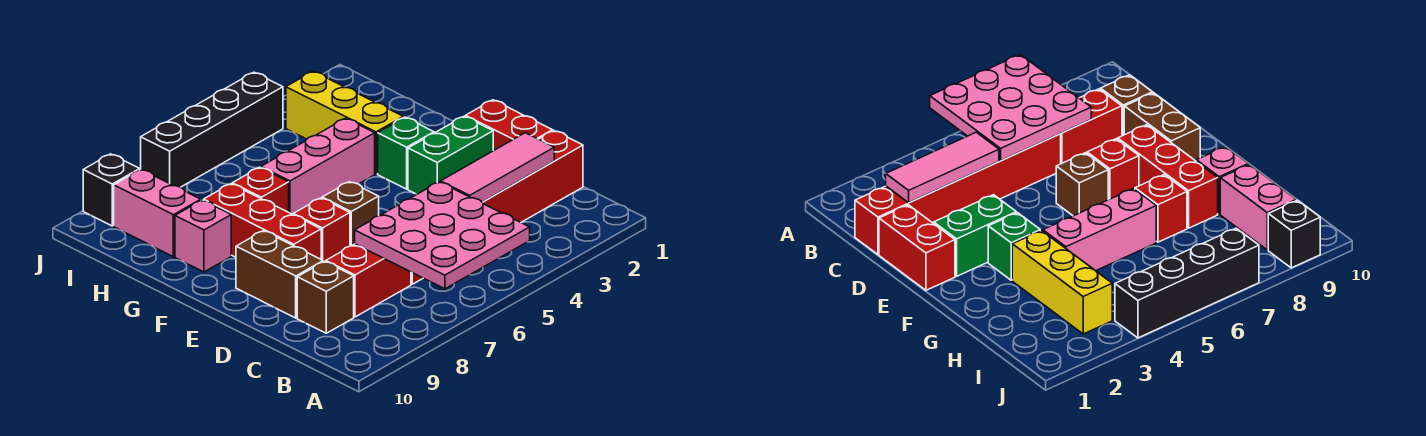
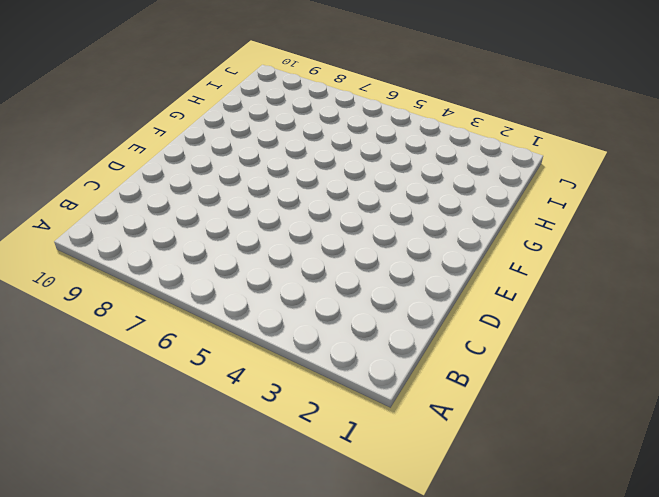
none -> red brick C1:C6 level 1
none -> red brick C7:C8 level 1
none -> brown brick C9 level 1

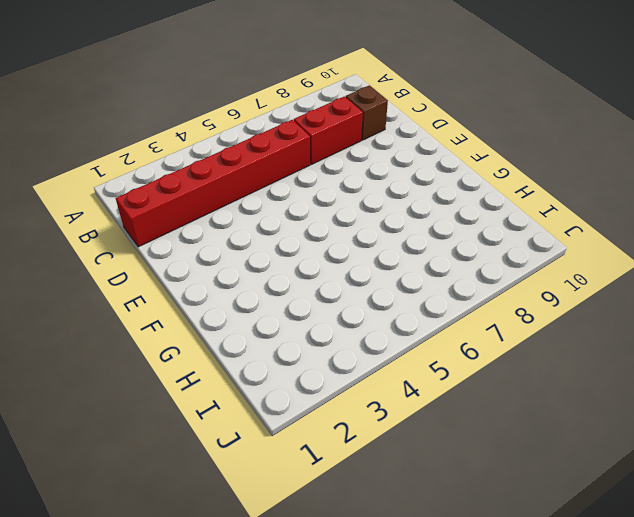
none -> red brick D1:E1 level 1
none -> brown brick D9:E9 level 1
none -> green brick E2:E3 level 1

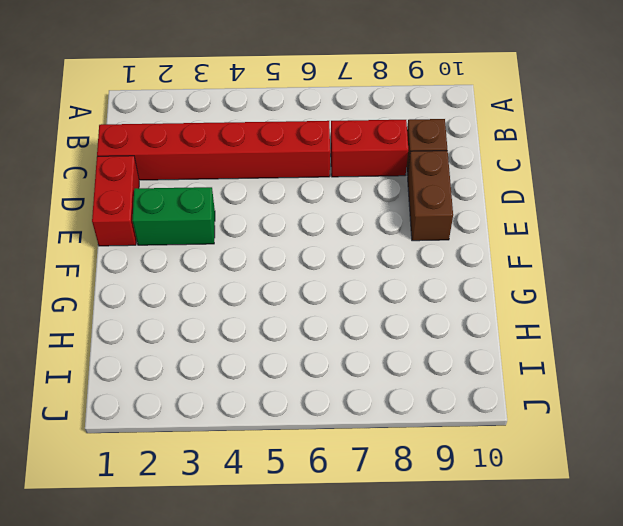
none -> brown brick E6 level 1
none -> red brick E7 level 1
none -> red brick E8:G8 level 1

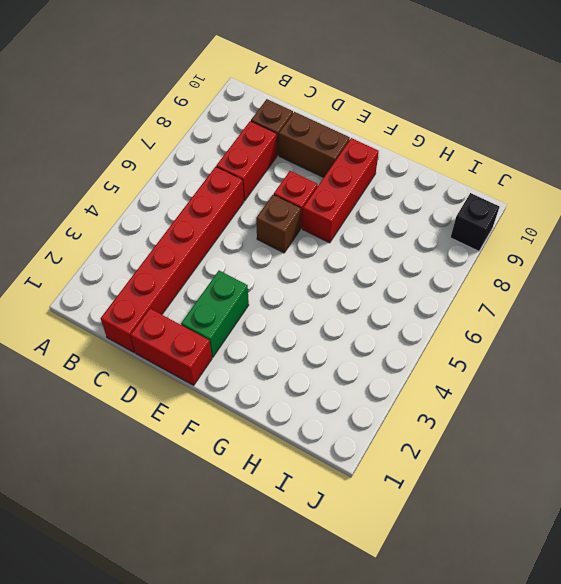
red brick F7:F9 level 1 -> red brick E8:G8 level 1
none -> green brick F3 level 1
none -> yellow brick G3:I3 level 1
none -> pink brick G4:G6 level 1

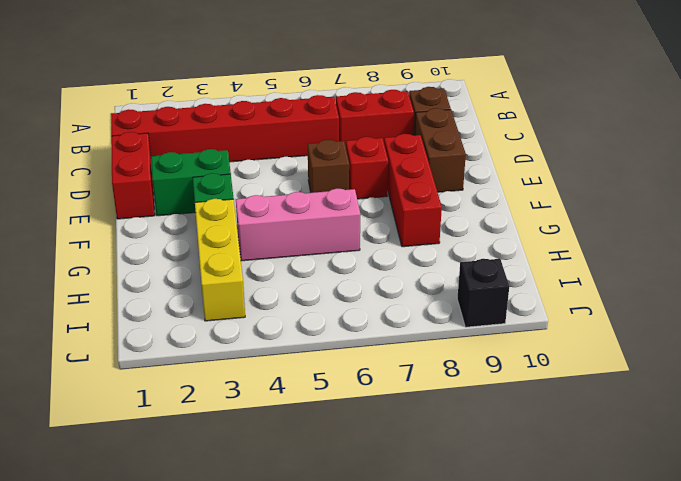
none -> red brick G7 level 1
none -> pink brick G9 level 1
none -> pink brick H9:I9 level 1

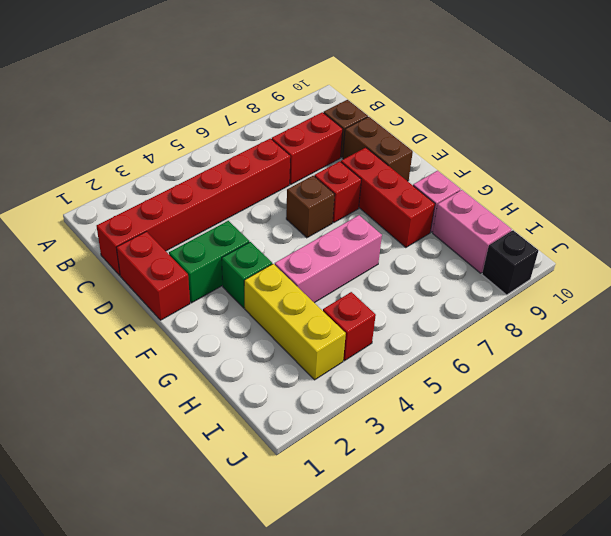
red brick I4 level 1 -> red brick G7 level 1
none -> black brick J4:J7 level 1
none -> pink plate A5:C7 level 2
none -> pink tile C2:C4 level 2

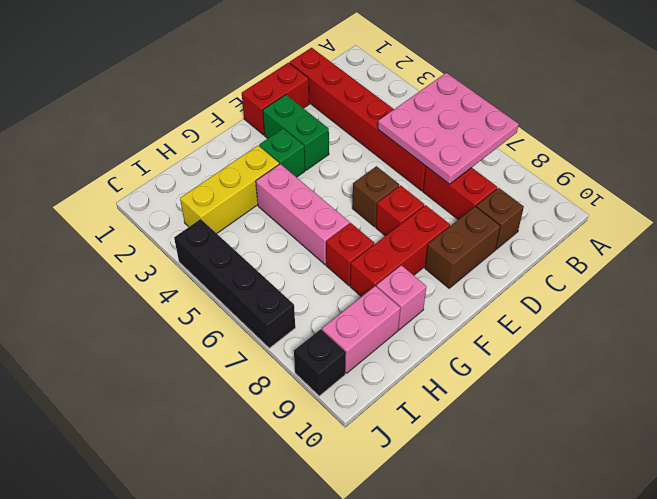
none -> pink tile C2:C4 level 2

